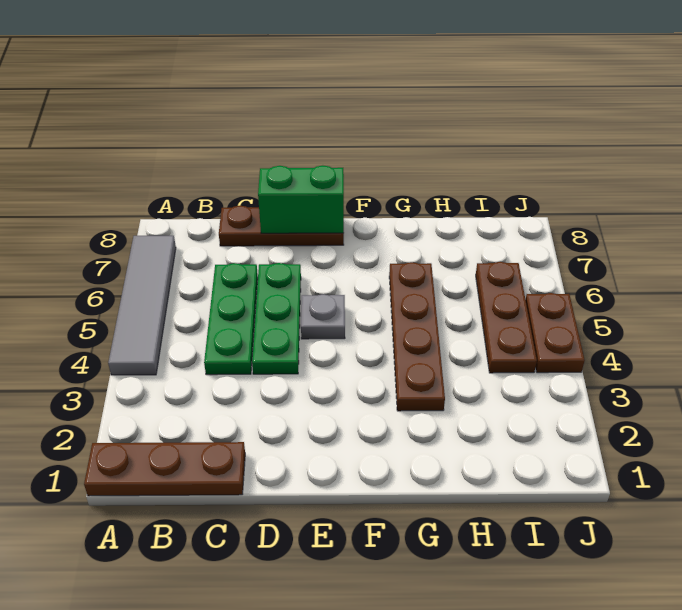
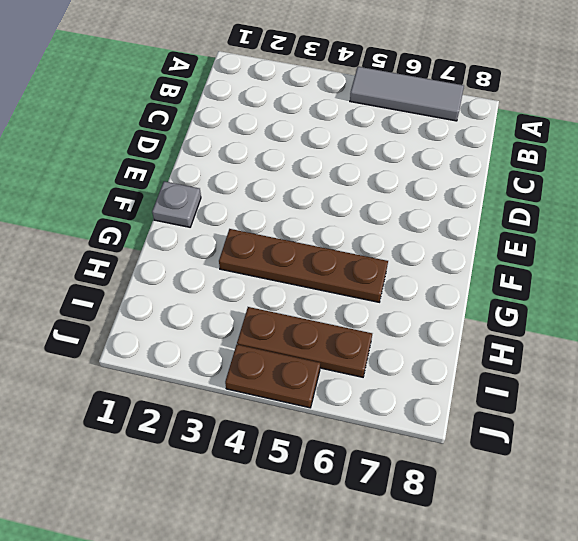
grey tile A5:A7 level 1 -> grey tile A4:A7 level 1
grey plate F1 level 1 -> grey plate E5 level 1
none -> brown plate A1:C1 level 1
none -> green plate C4:C6 level 1

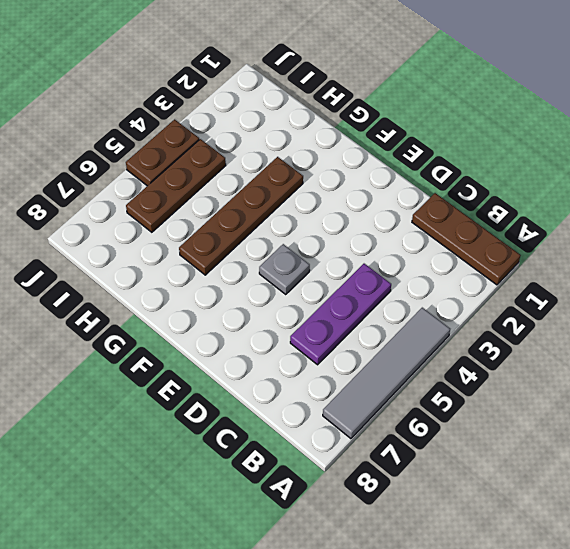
purple plate C4:C6 level 1 -> green plate C4:C6 level 1
none -> brown plate C8:E8 level 1
none -> green plate D4:D6 level 1

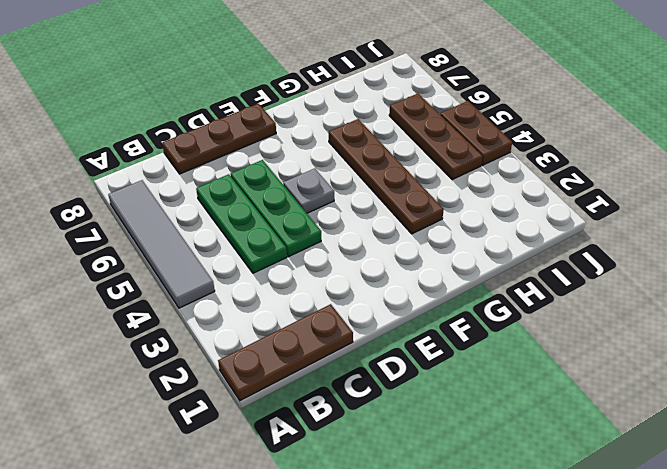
none -> green brick D8:E8 level 2

